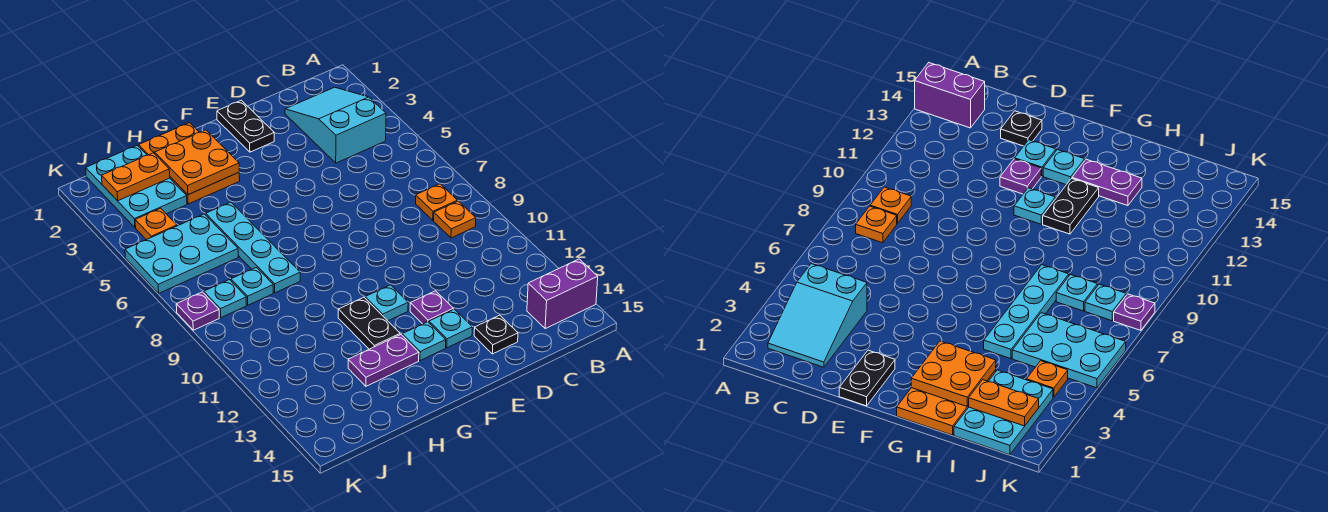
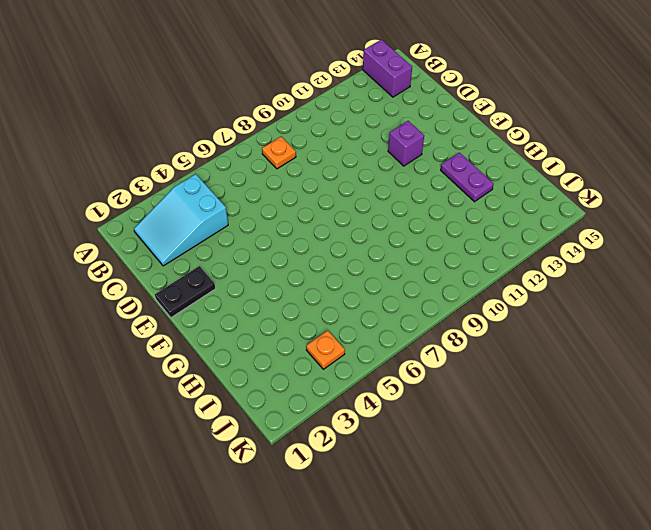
purple brick E12 level 1 -> purple plate E12 level 1
none -> orange plate B9 level 1
none -> black plate D14 level 1
none -> cyan plate E13 level 1

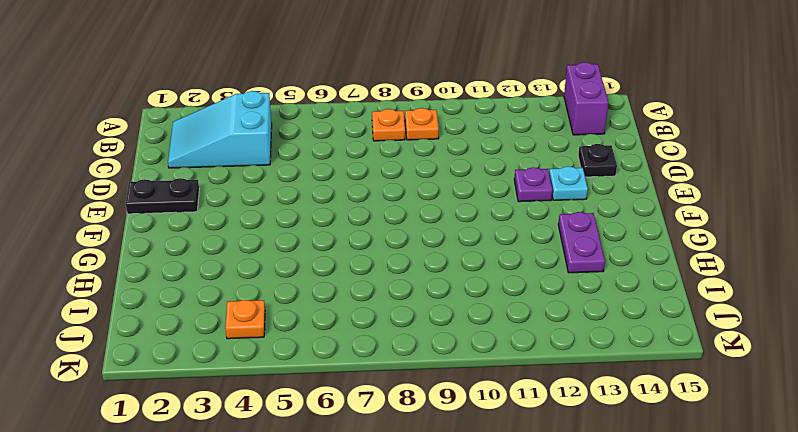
none -> cyan plate F11 level 1
none -> cyan plate F13 level 1
none -> orange plate G1:H3 level 1

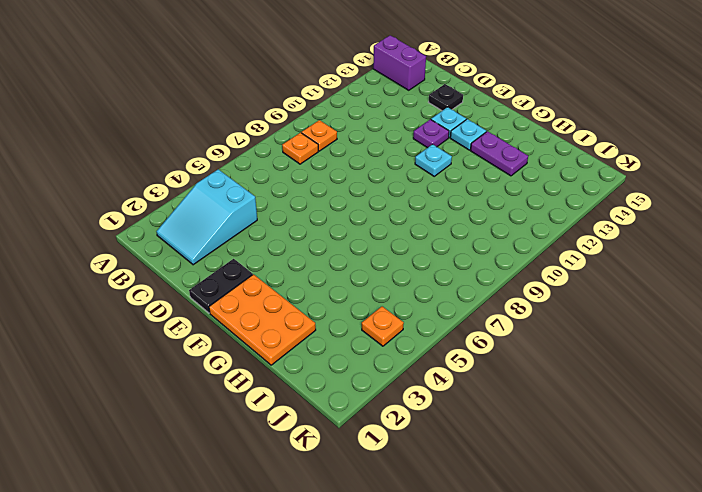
orange plate F1:H2 level 1 -> orange plate G1:H3 level 1
none -> black plate G11:G12 level 1
none -> cyan plate H5:H8 level 1
none -> cyan plate I1:J3 level 1

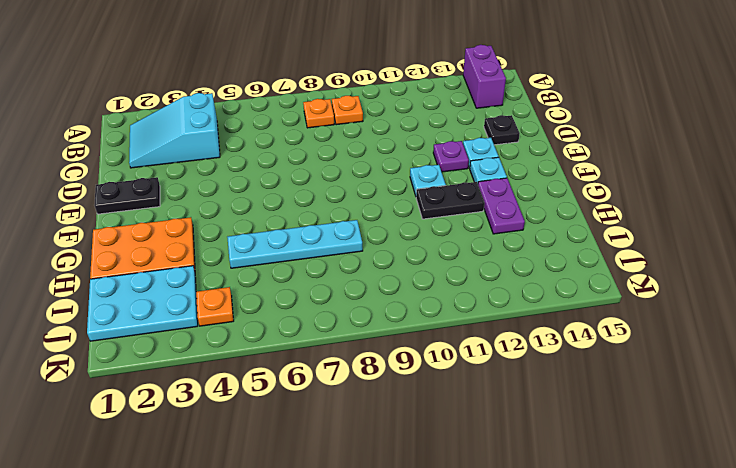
none -> cyan plate I5:K6 level 1
none -> cyan plate I8 level 1
none -> cyan plate J8 level 1

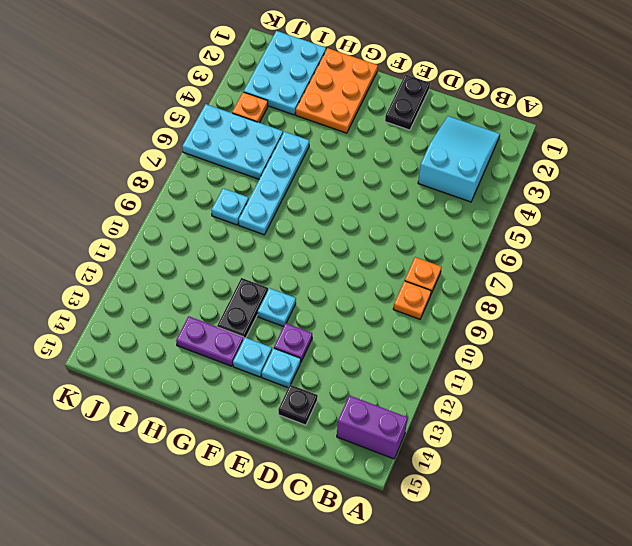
none -> cyan plate J8 level 1
none -> purple plate K8 level 1
none -> orange plate G2:H3 level 2

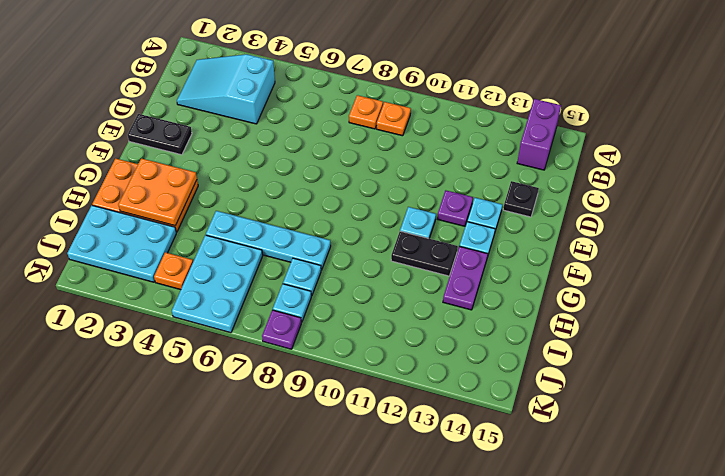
none -> orange plate I2:J2 level 2

